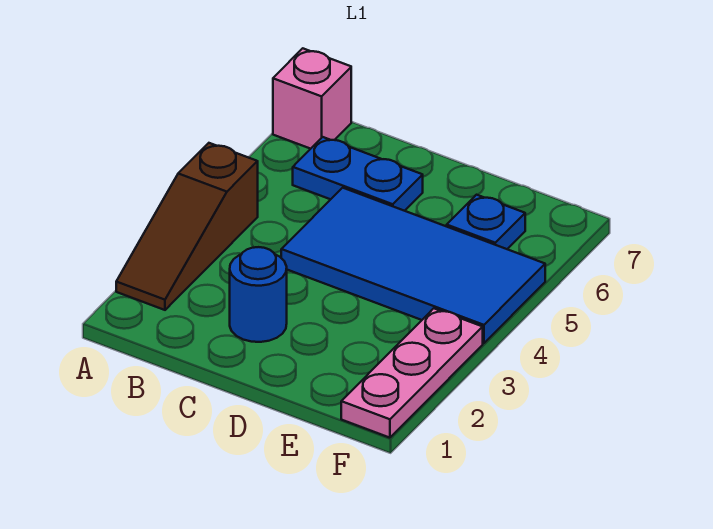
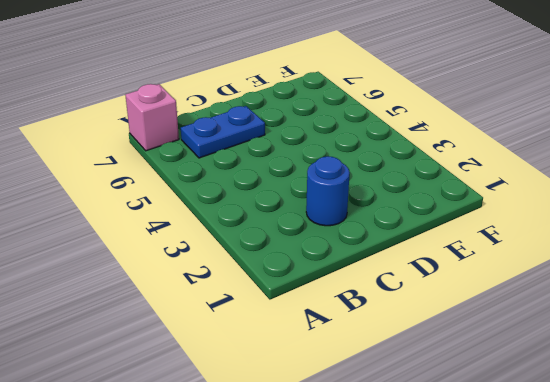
none -> brown slope A2:A4 level 1 top 4
none -> blue tile C4:F5 level 1

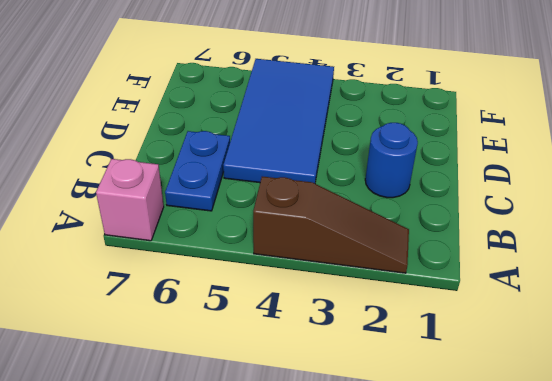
none -> blue plate E6 level 1
none -> pink plate F1:F3 level 1

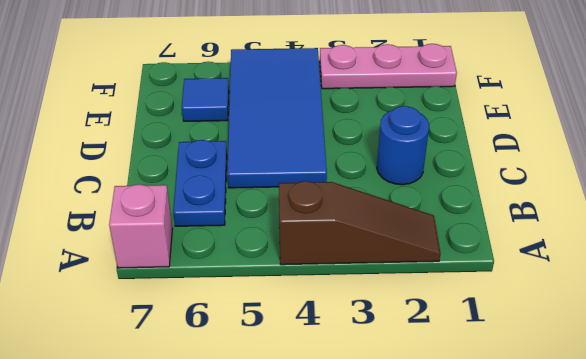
blue tile E6 level 1 -> blue plate E6 level 1

